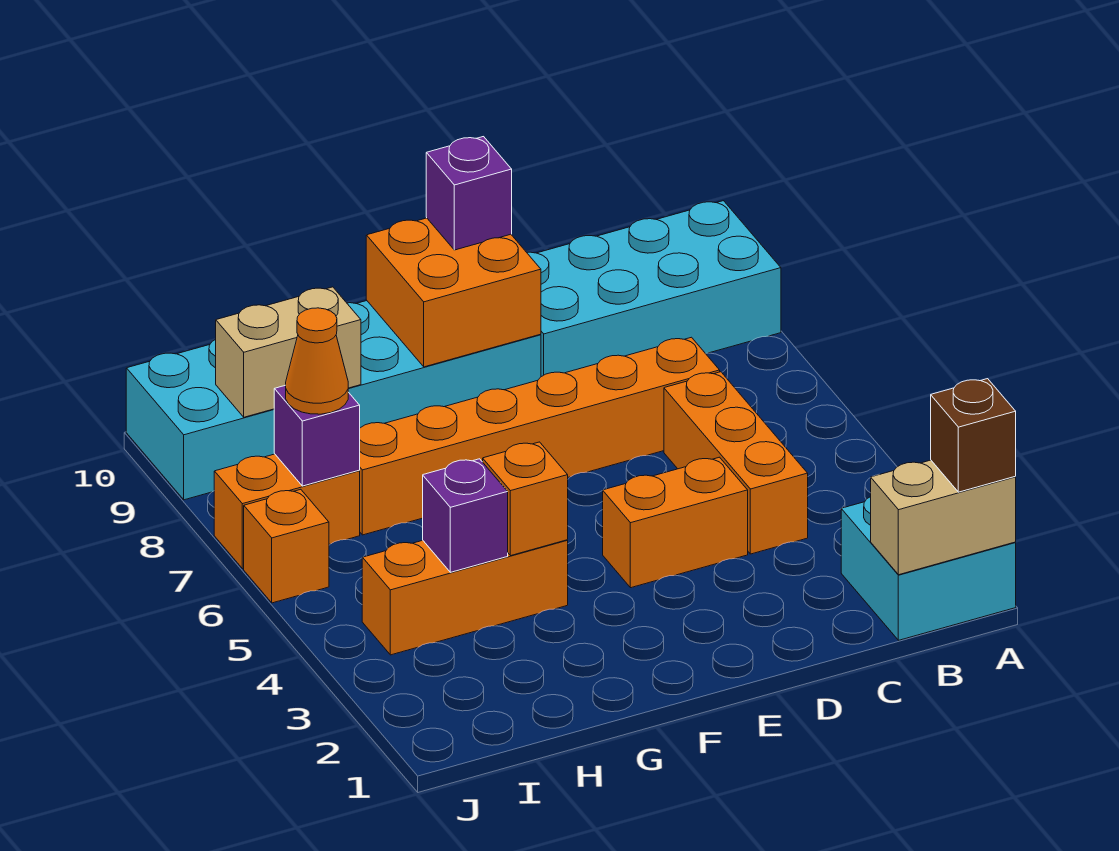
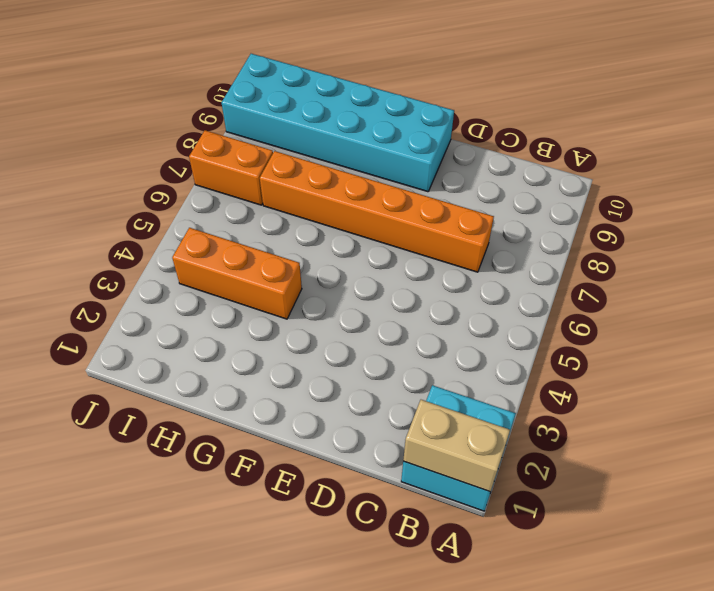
none -> cyan brick A9:D10 level 1
none -> orange brick C4:C6 level 1
none -> orange brick D4:E4 level 1

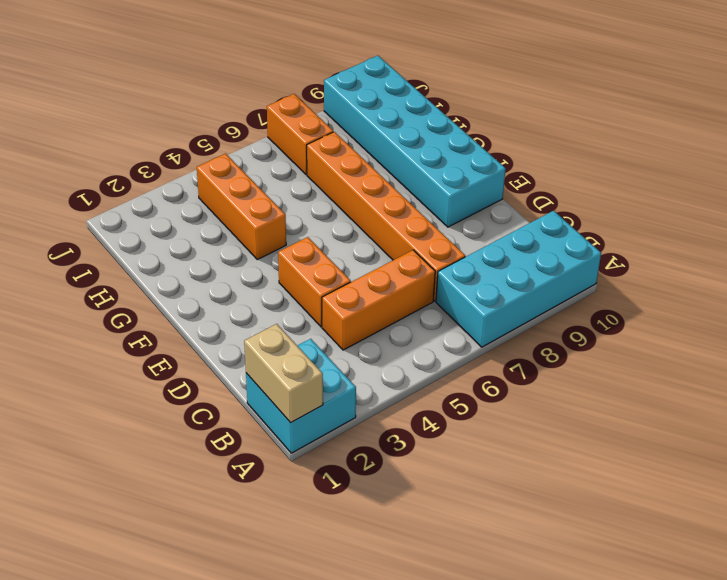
cyan brick A7:B10 level 1 -> cyan brick A9:D10 level 1
none -> orange brick J6 level 1
none -> orange brick E9:F10 level 2
none -> orange brick G4 level 2

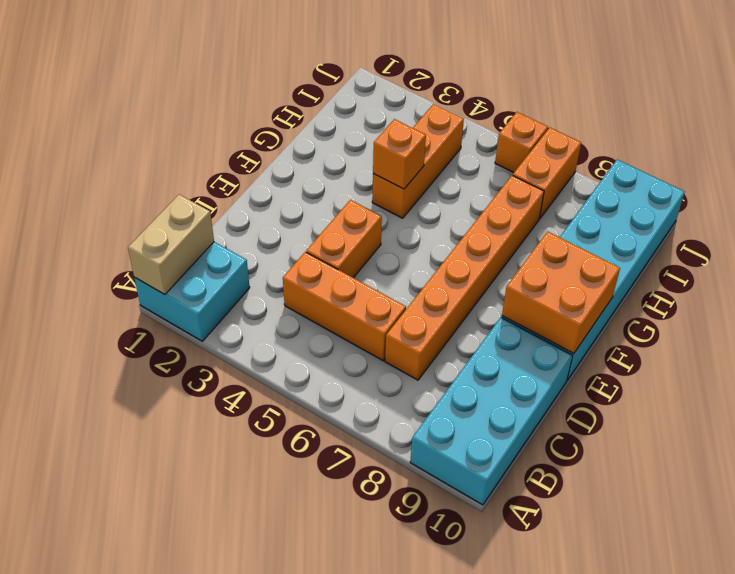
none -> purple brick H4 level 2
none -> tan brick H9:I9 level 2
none -> purple brick I7 level 2

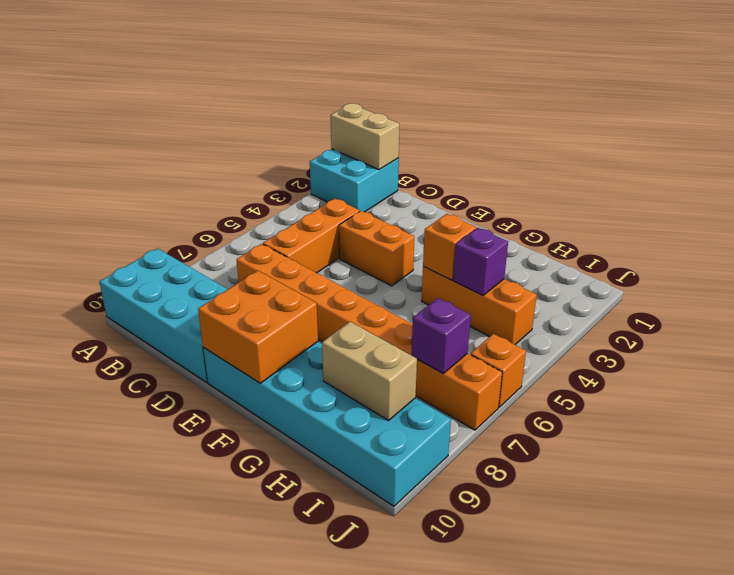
none -> brown brick A1 level 3
none -> purple brick E10 level 3
none -> orange cone I7 level 3

